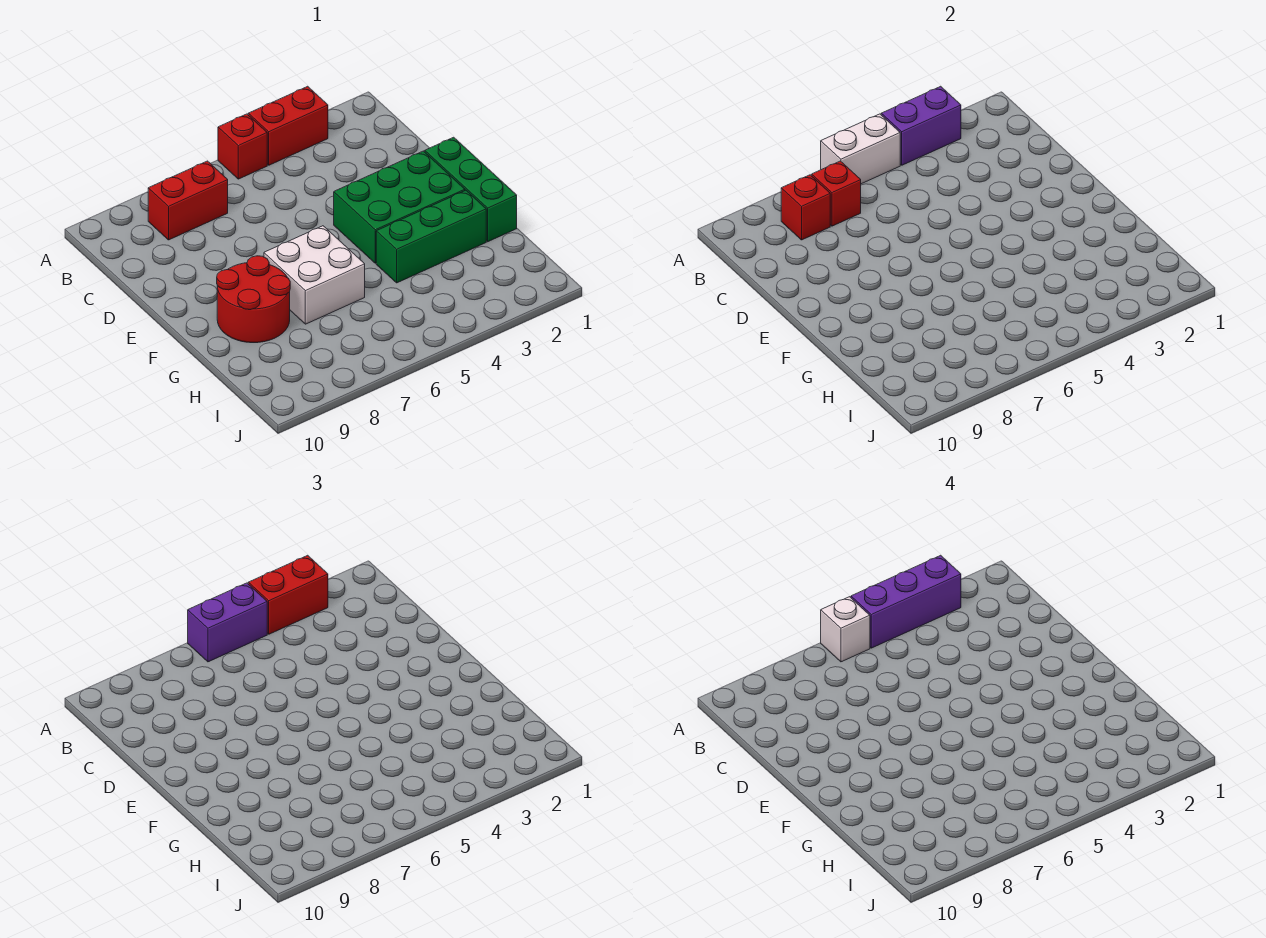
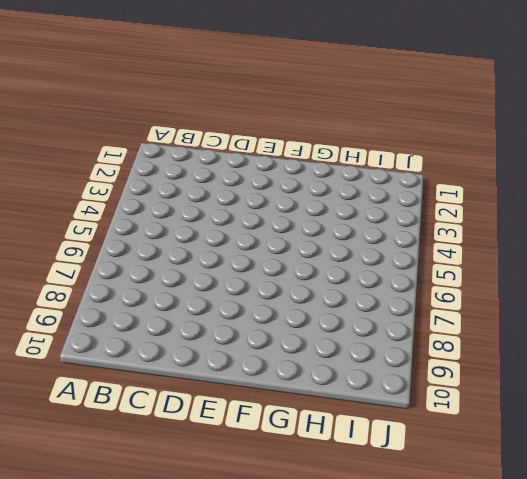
none -> red brick A3:A4 level 1
none -> red brick A5 level 1
none -> red brick B7:B8 level 1

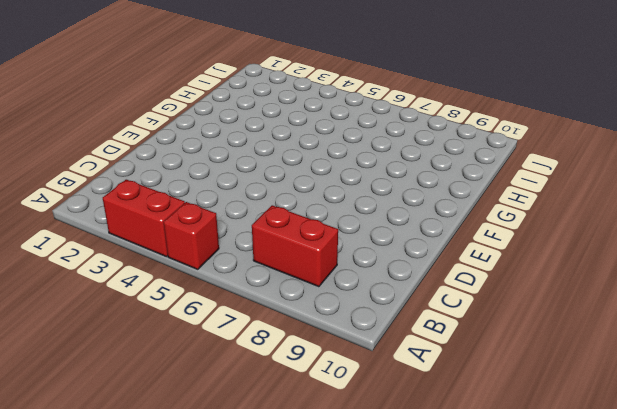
none -> green brick E1:G1 level 1
none -> green brick E2:F4 level 1
none -> white brick F6:G7 level 1

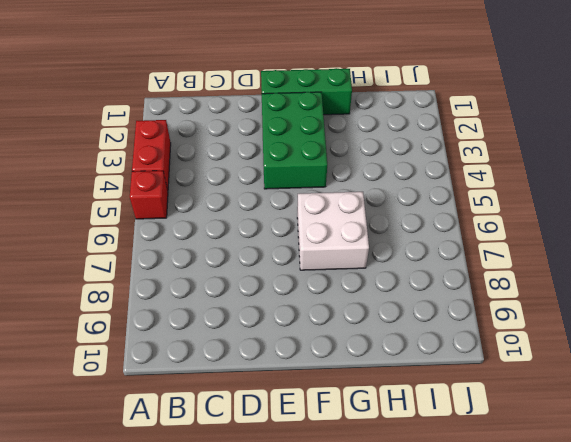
none -> red brick B7:B8 level 1
none -> red round brick F8:G9 level 1
none -> green brick G2:G4 level 1

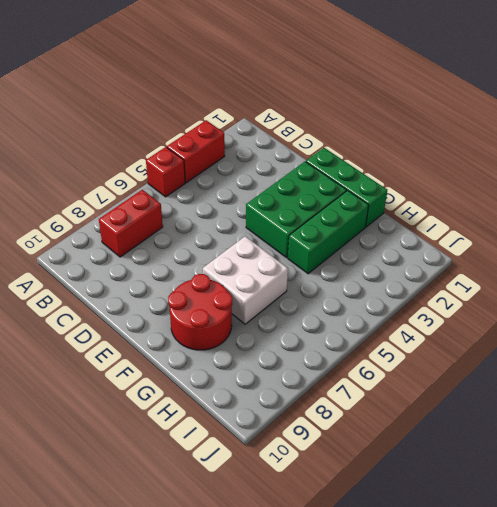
none -> purple brick A3:A4 level 2
none -> white brick A5:A6 level 2
none -> red brick B7 level 2

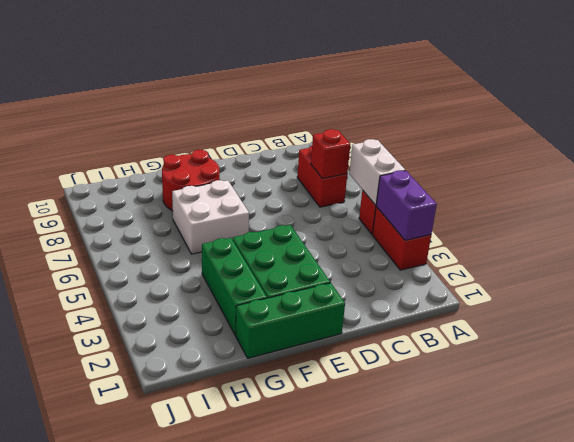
none -> red brick B8 level 2
none -> red brick A3:A4 level 3
none -> purple brick A5:A6 level 3

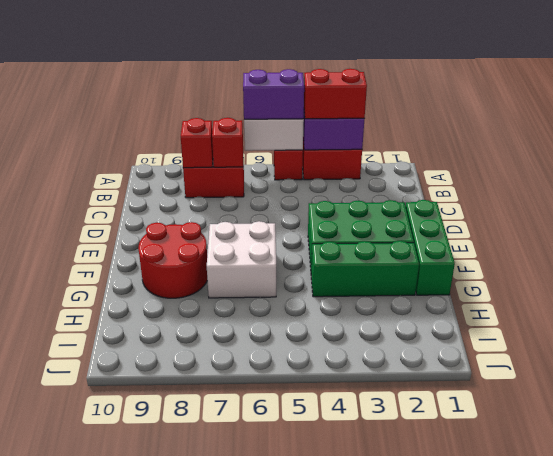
none -> purple brick A3:A5 level 4
none -> white brick A6 level 4

